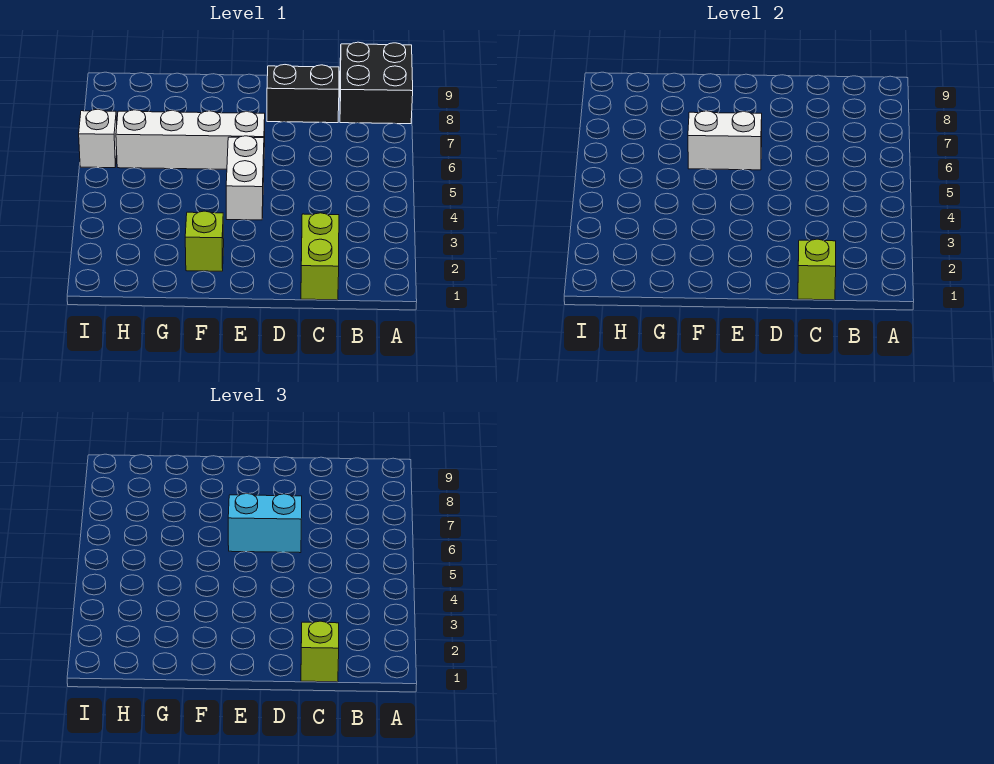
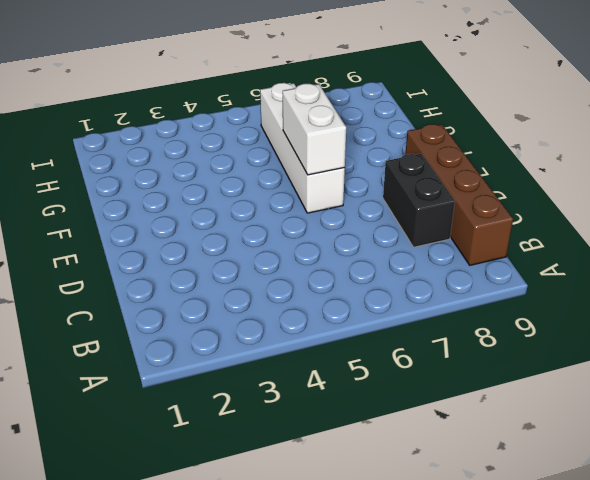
brown brick B9:E9 level 1 -> black brick A8:B9 level 1
none -> lime brick C1:C2 level 1
none -> white brick E4:E5 level 1

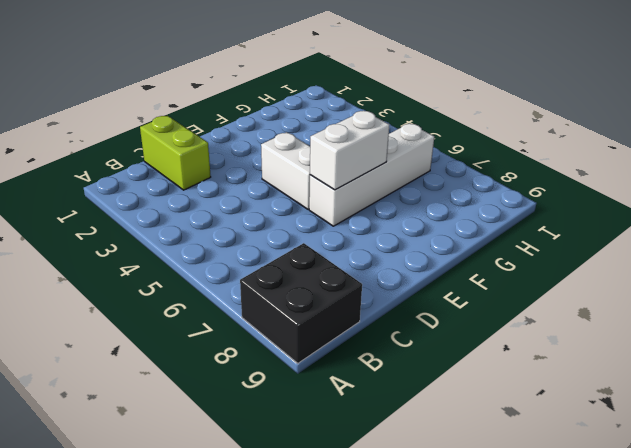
none -> black brick C8:D8 level 1
none -> lime brick F2 level 1

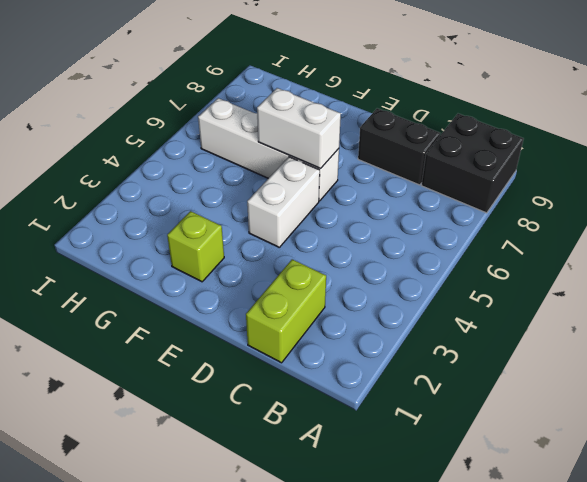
none -> white brick I6 level 1
none -> lime brick C1 level 2

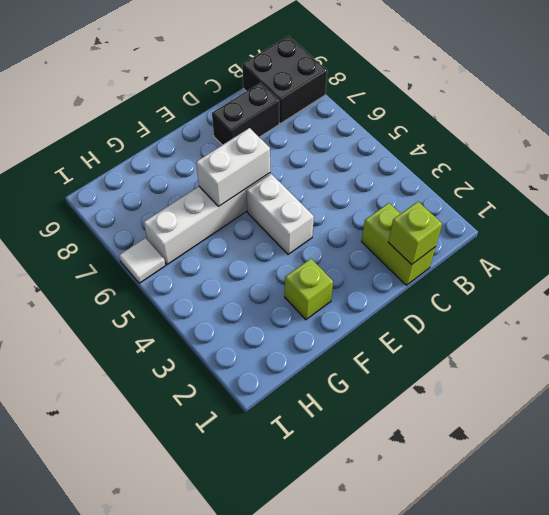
white tile I6 level 1 -> white brick I6 level 1
none -> lime brick C1 level 3
none -> cyan brick D6:E6 level 3

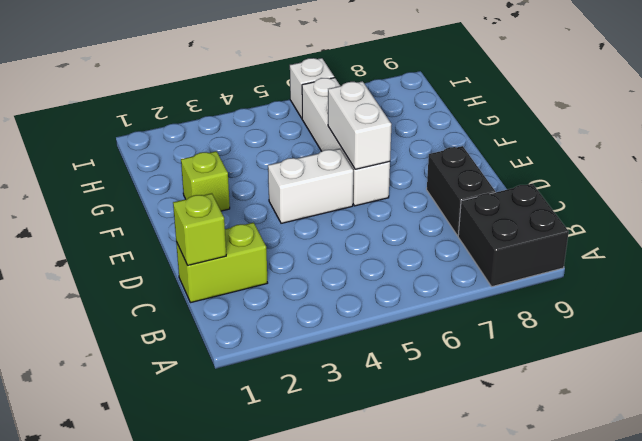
none -> lime brick C1 level 3
none -> cyan brick D6:E6 level 3

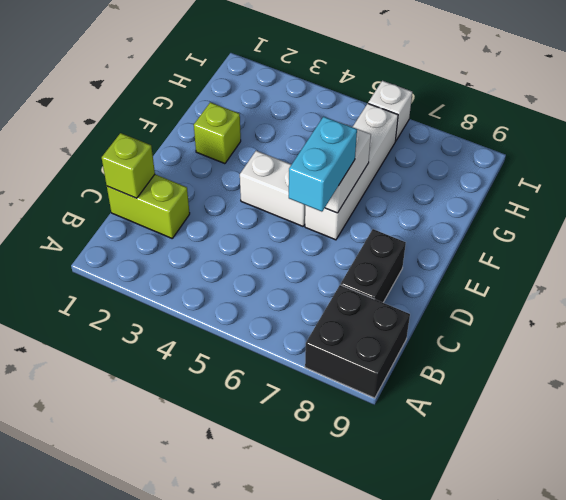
none -> lime brick C1 level 3

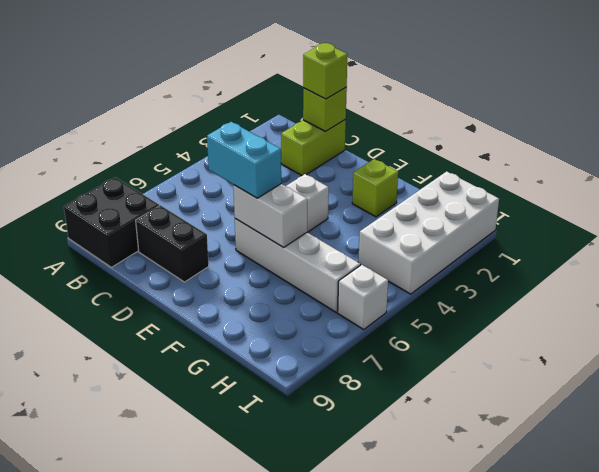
white brick H1:I4 level 1 -> none

